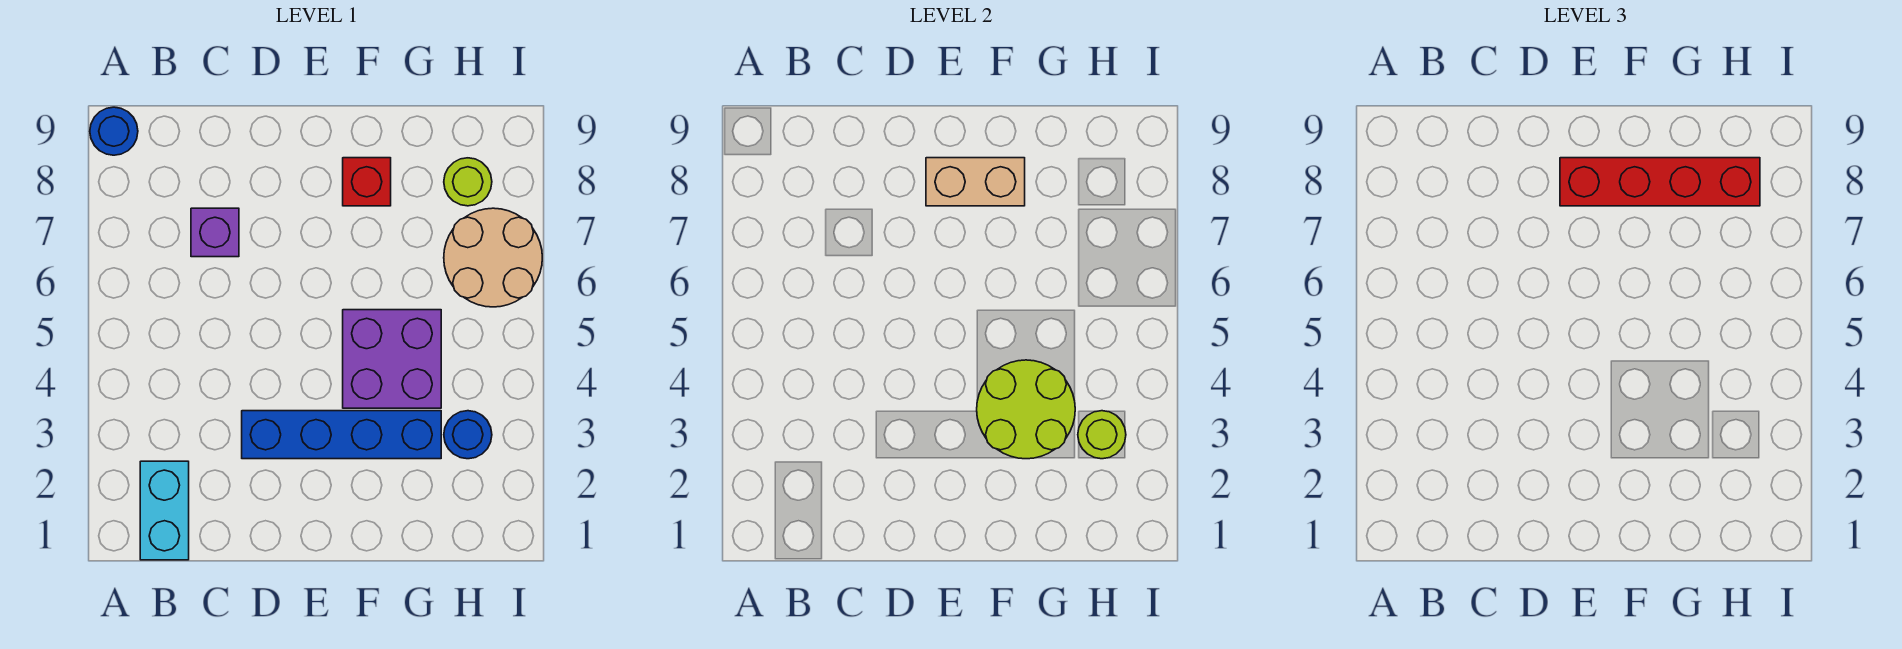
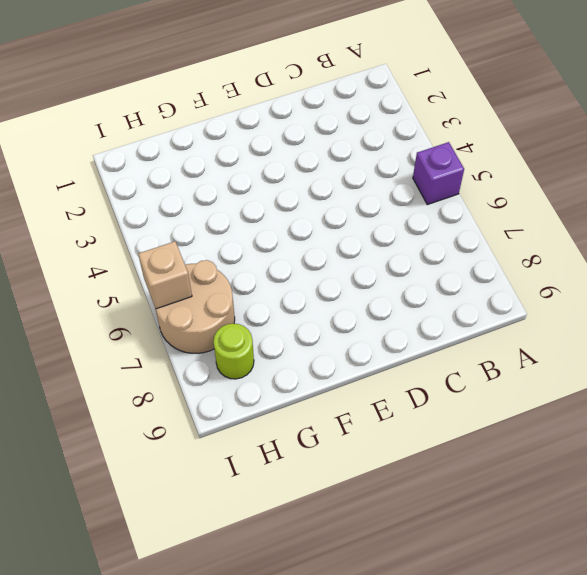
purple brick A5 level 1 -> purple brick C7 level 1
tan brick I6 level 2 -> none
none -> blue round brick A9 level 1
none -> cyan brick B1:B2 level 1
none -> blue brick D3:G3 level 1

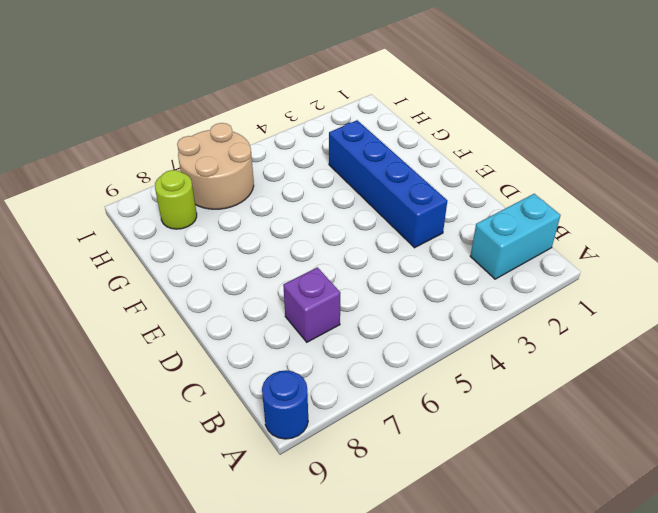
none -> purple brick F4:G5 level 1
none -> red brick F8 level 1
none -> blue round brick H3 level 1

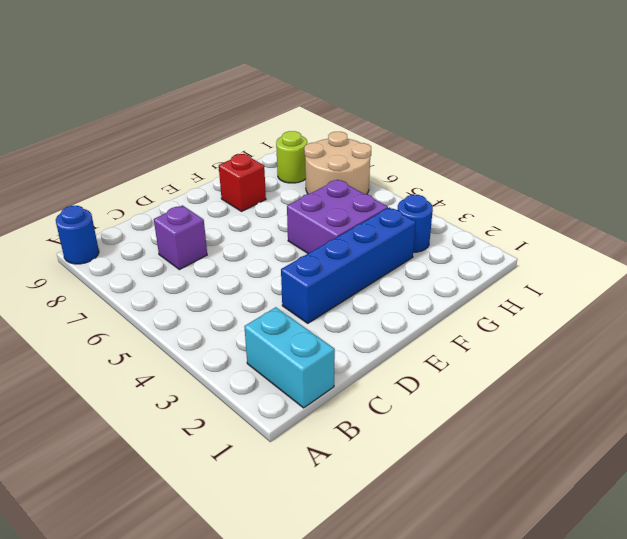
none -> tan brick E8:F8 level 2
none -> lime round brick F3:G4 level 2
none -> lime round brick H3 level 2

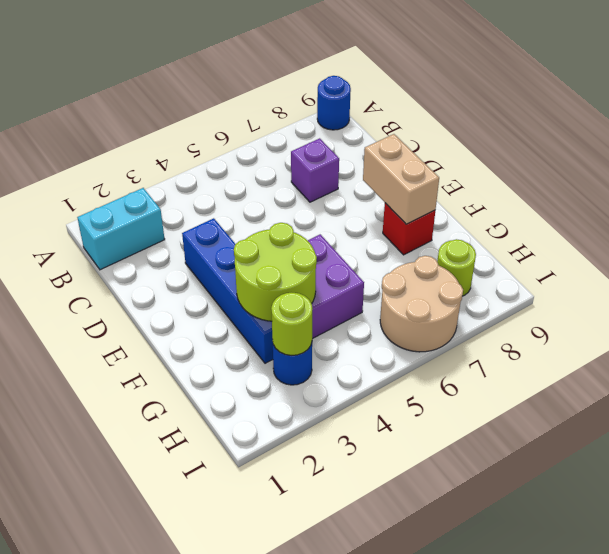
none -> red brick E8:H8 level 3

